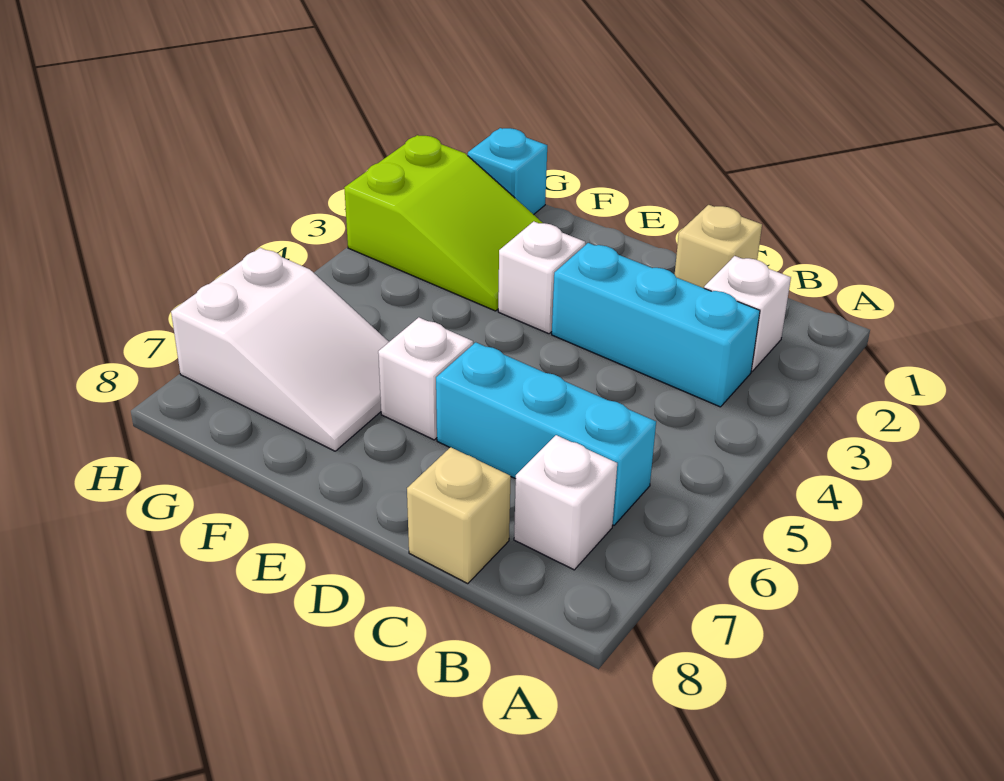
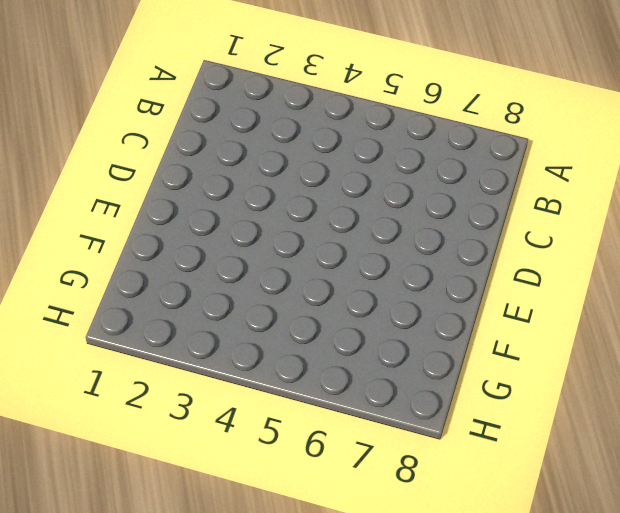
none -> white brick B2 level 1
none -> cyan brick B3:D3 level 1

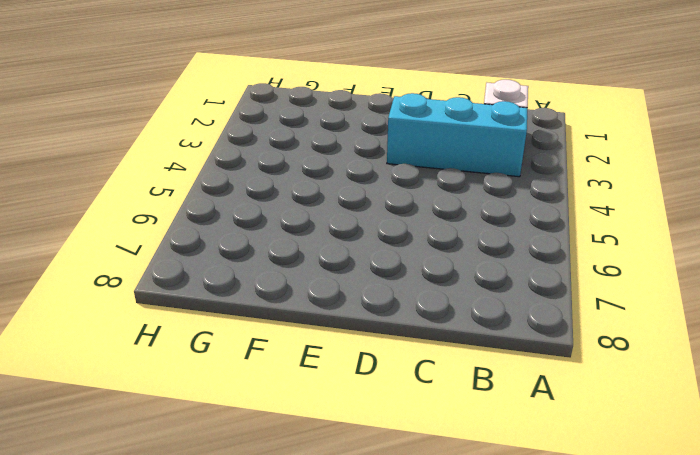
none -> cyan brick B6:D6 level 1
none -> white brick B7 level 1

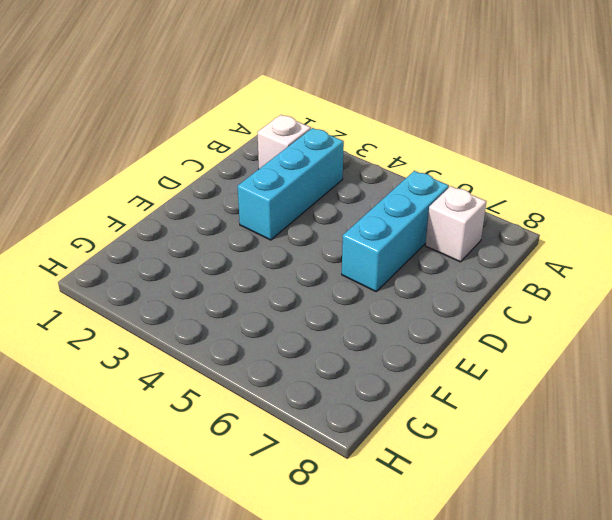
none -> tan brick C1 level 1
none -> tan brick C8 level 1

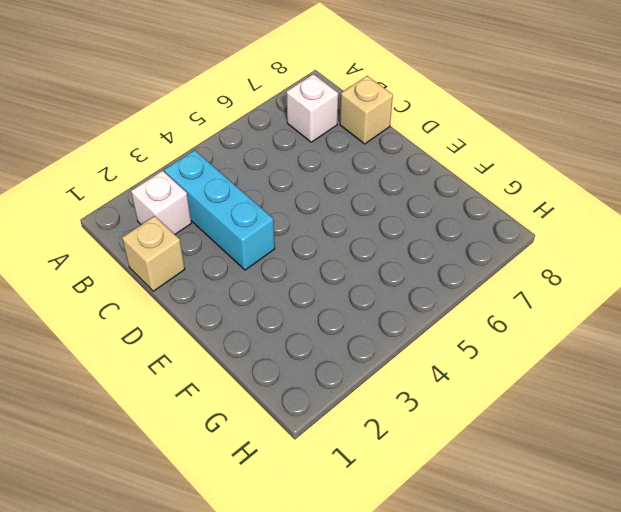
none -> cyan brick B6:D6 level 1
none -> white brick E3 level 1

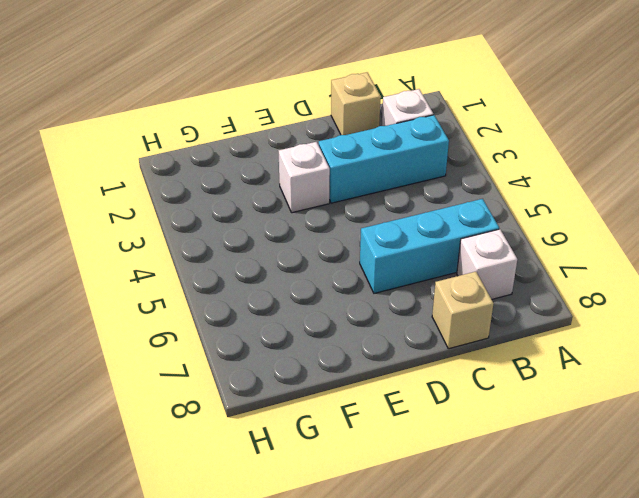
none -> white brick E6 level 1
none -> lime slope F2:H3 level 1 top H

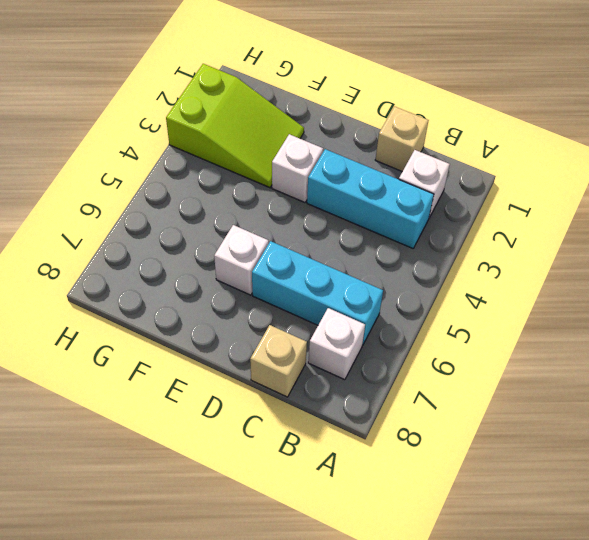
none -> white slope F6:H7 level 1 top H
none -> cyan brick G1 level 1

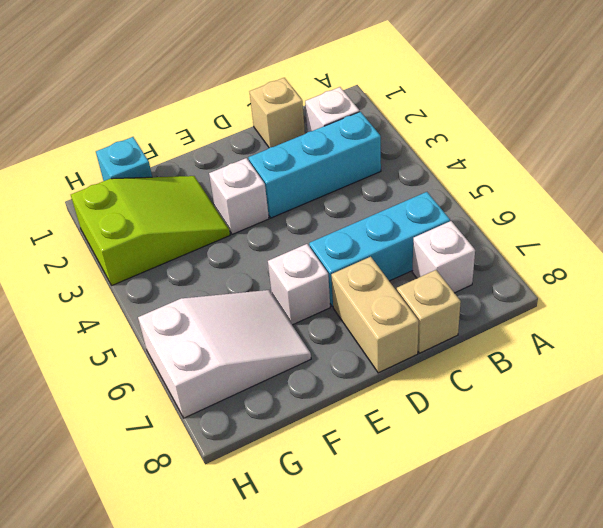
tan brick D7:D8 level 1 -> none

